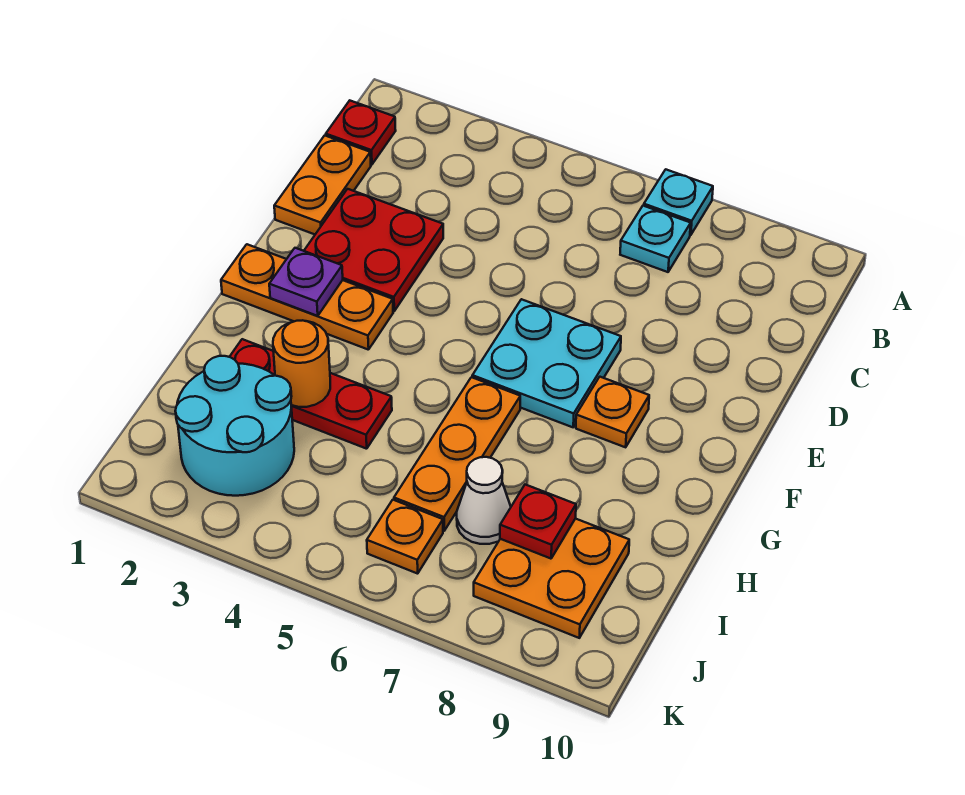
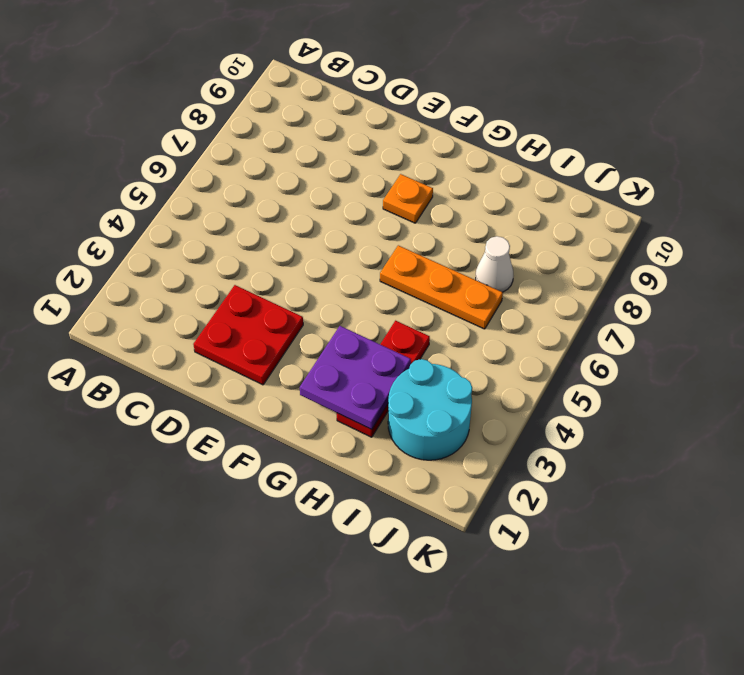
purple plate G2:H3 level 2 -> orange round brick H3 level 2
none -> cyan plate A7 level 1
none -> red plate B1 level 1
none -> cyan plate B7 level 1

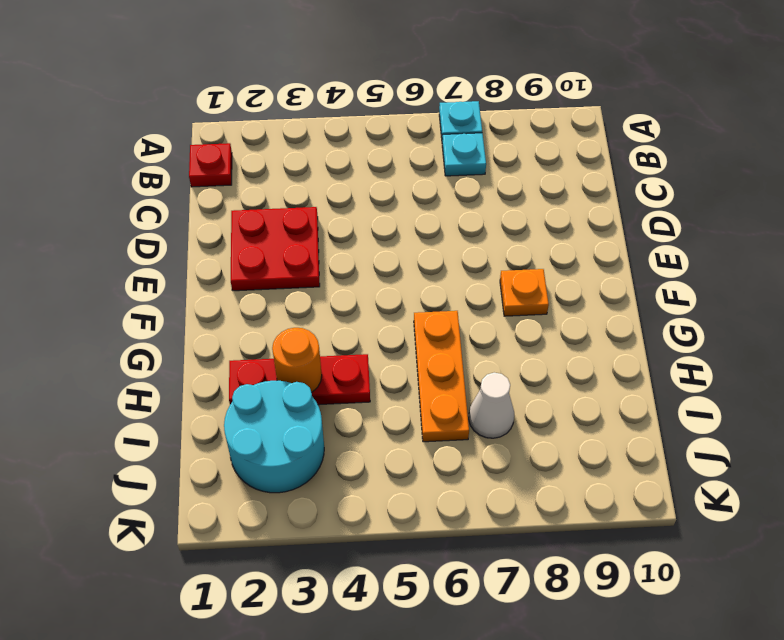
none -> orange plate C1:D1 level 1
none -> cyan plate E6:F7 level 1
none -> orange plate F1:F3 level 1

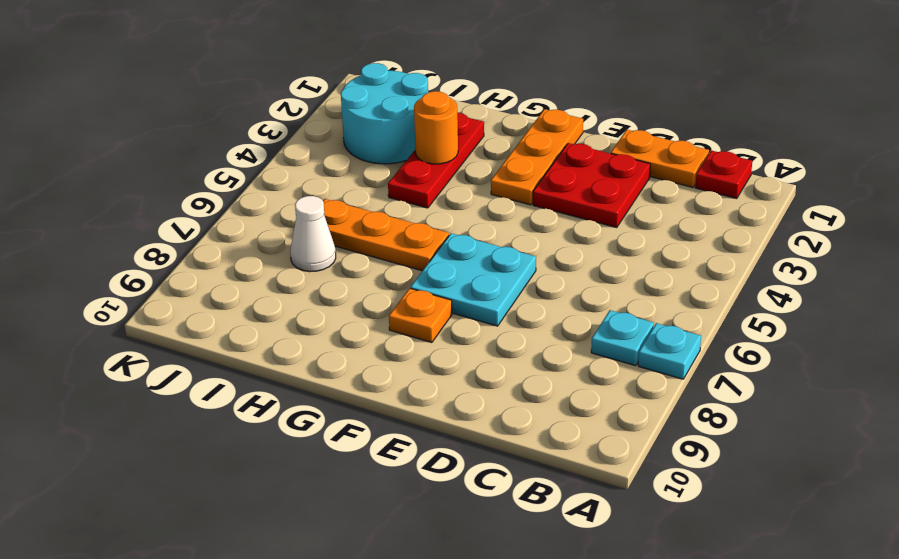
none -> orange plate I8:J9 level 1
none -> orange plate J6 level 1
none -> purple plate F2 level 2

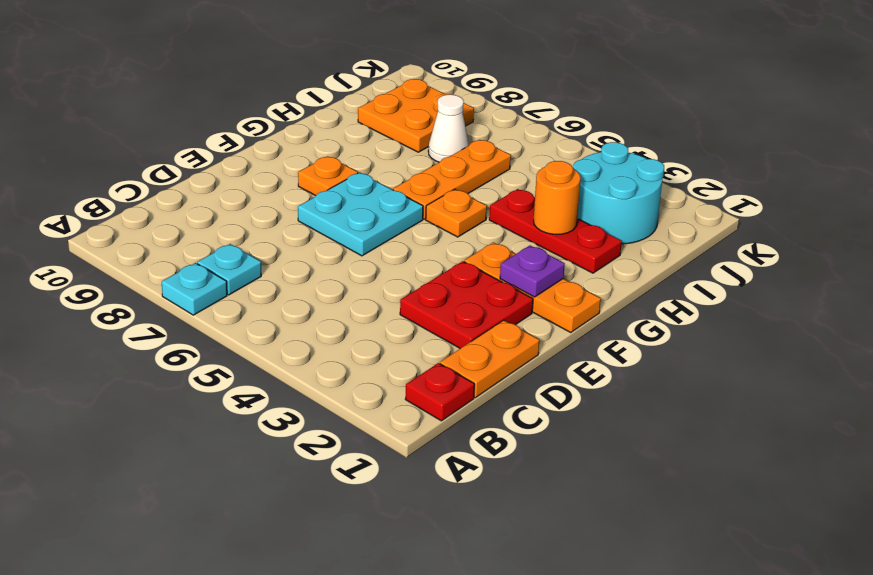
orange plate G5 level 1 -> orange plate J6 level 1
none -> red plate I8 level 2

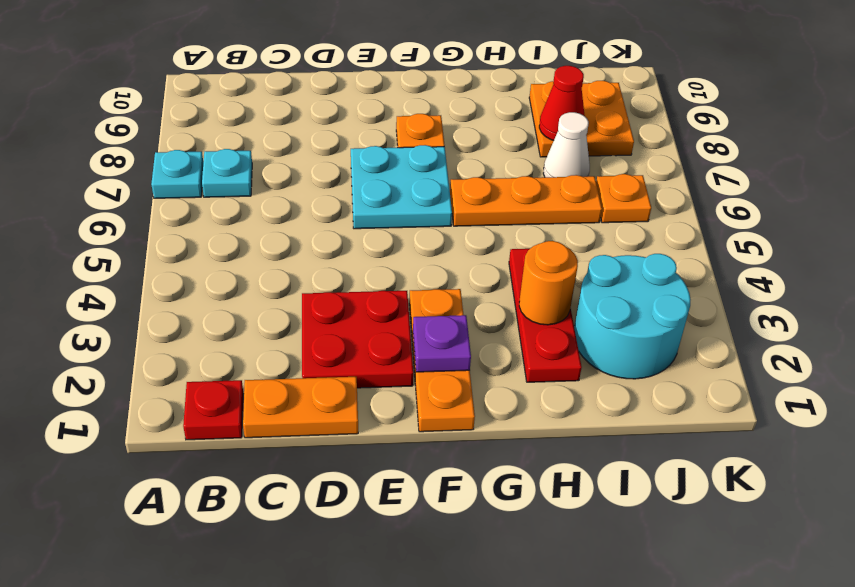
red cone I8 level 2 -> red plate I8 level 2

